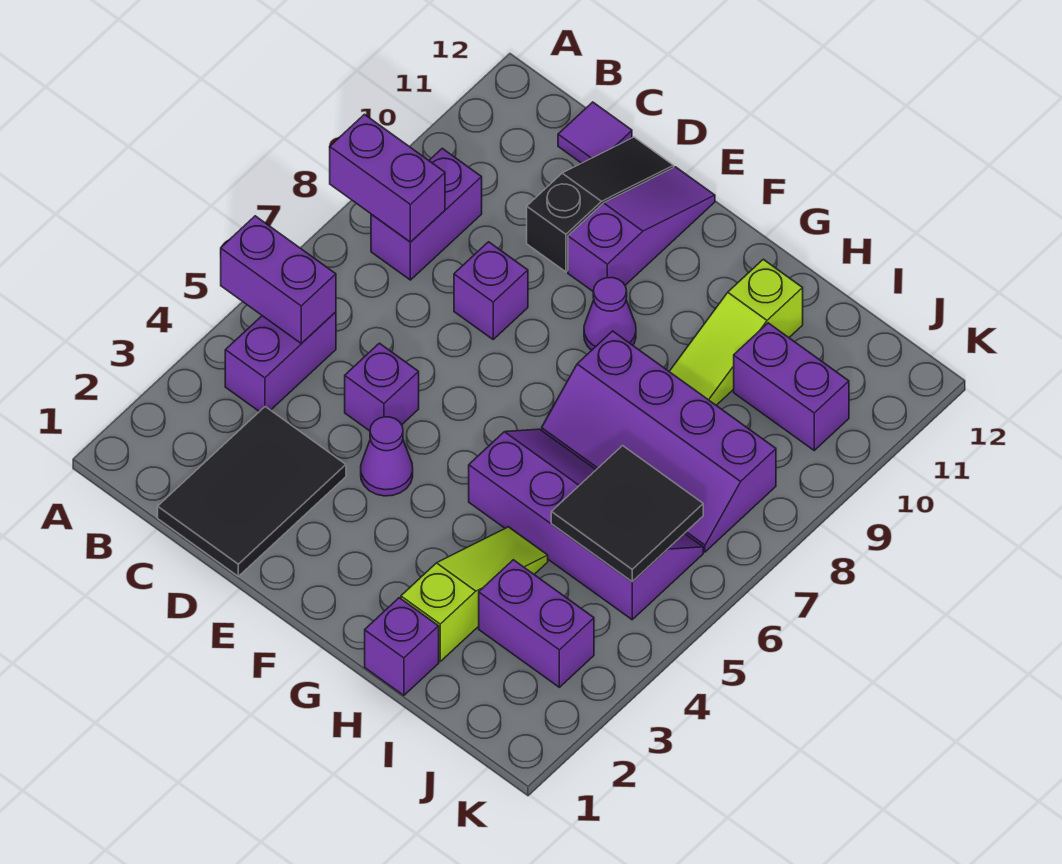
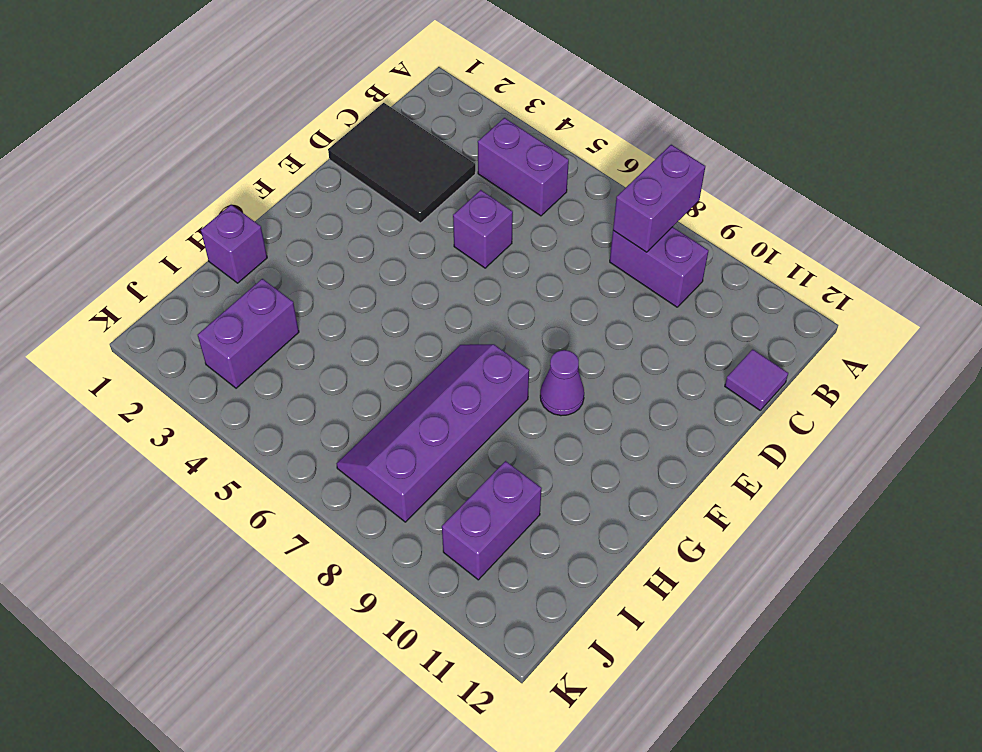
none -> purple brick D8 level 1
none -> black slope D10:D12 level 1 top 10
none -> purple cone E4 level 1

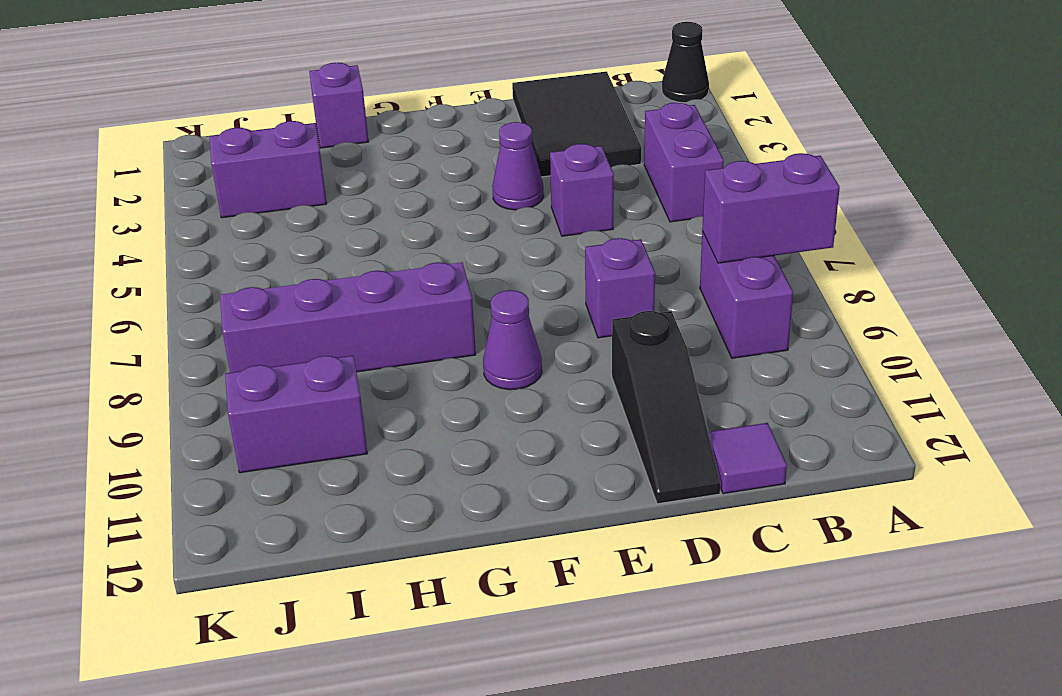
black cone A1 level 1 -> none
none -> purple slope E10:E12 level 1 top 10
none -> purple slope G5:J6 level 1 top 5
none -> lime slope H2:H4 level 1 top 2

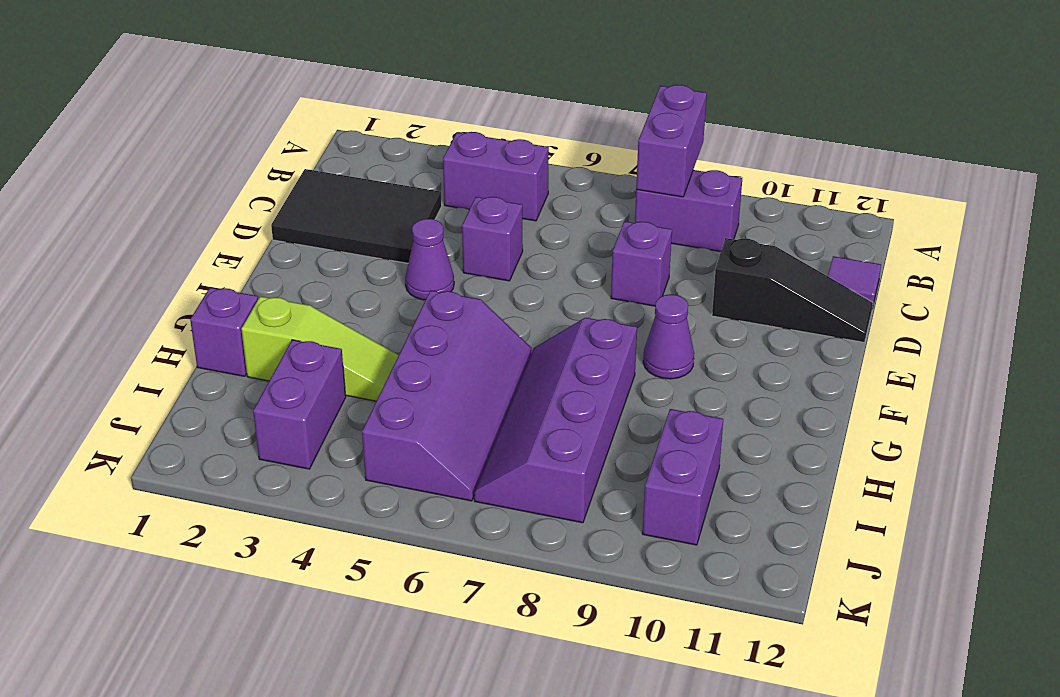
none -> purple slope E10:E12 level 1 top 10
none -> lime slope H9:H11 level 1 top 11
none -> purple brick A5:B5 level 2

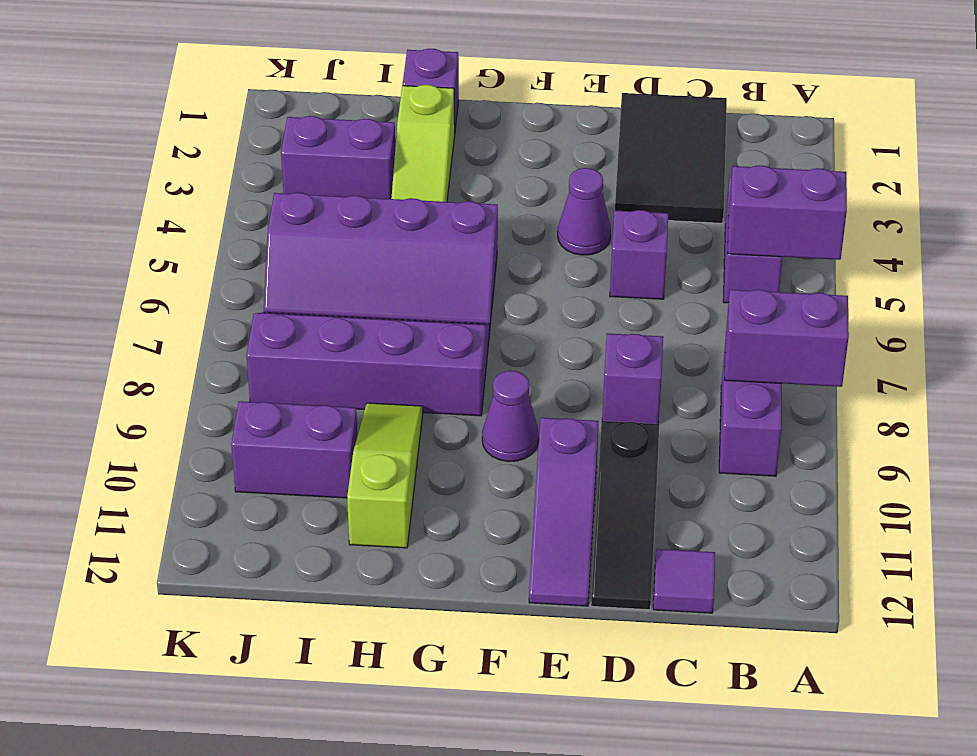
none -> black tile I5:J6 level 2

